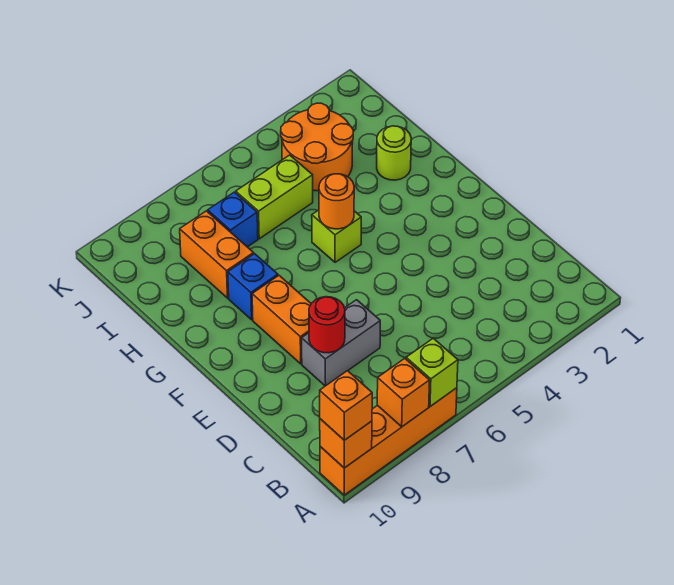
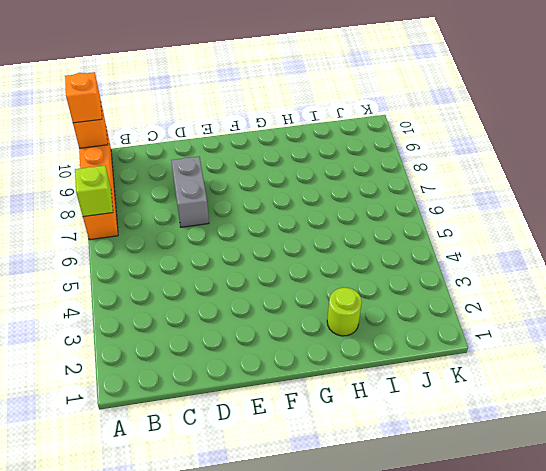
none -> orange brick E8:F8 level 1
none -> lime brick G5 level 1
none -> blue brick G8 level 1

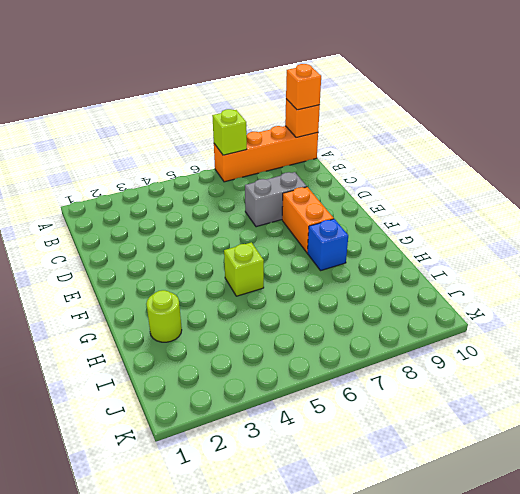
none -> orange brick H8:I8 level 1
none -> orange round brick I3:J4 level 1
none -> lime brick I5:I6 level 1

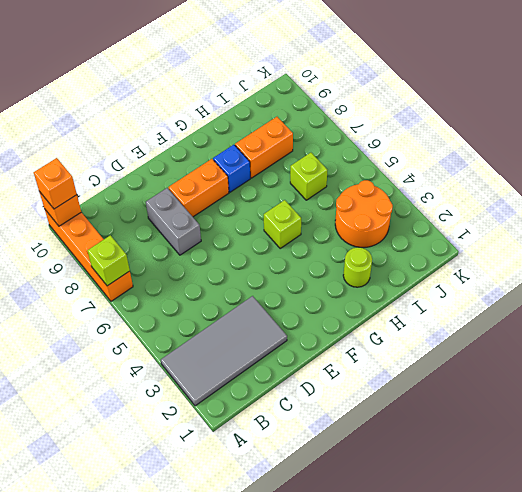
grey tile A2:D3 level 1 -> none
lime brick I6 level 1 -> lime brick I5:I6 level 1
none -> blue brick I7 level 1
none -> orange brick A8 level 2
none -> red round brick D8 level 2

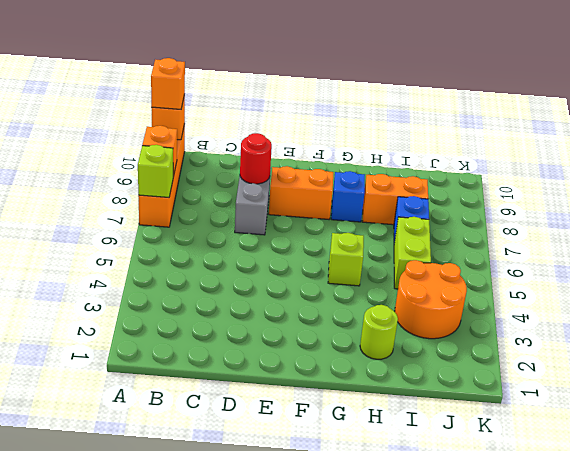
none -> orange round brick G5 level 2

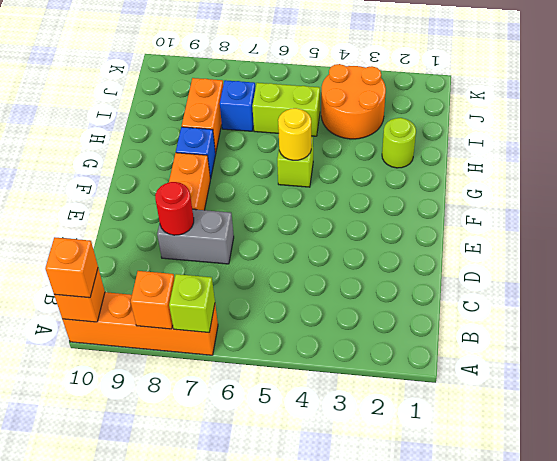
yellow round brick G5 level 2 -> orange round brick G5 level 2

